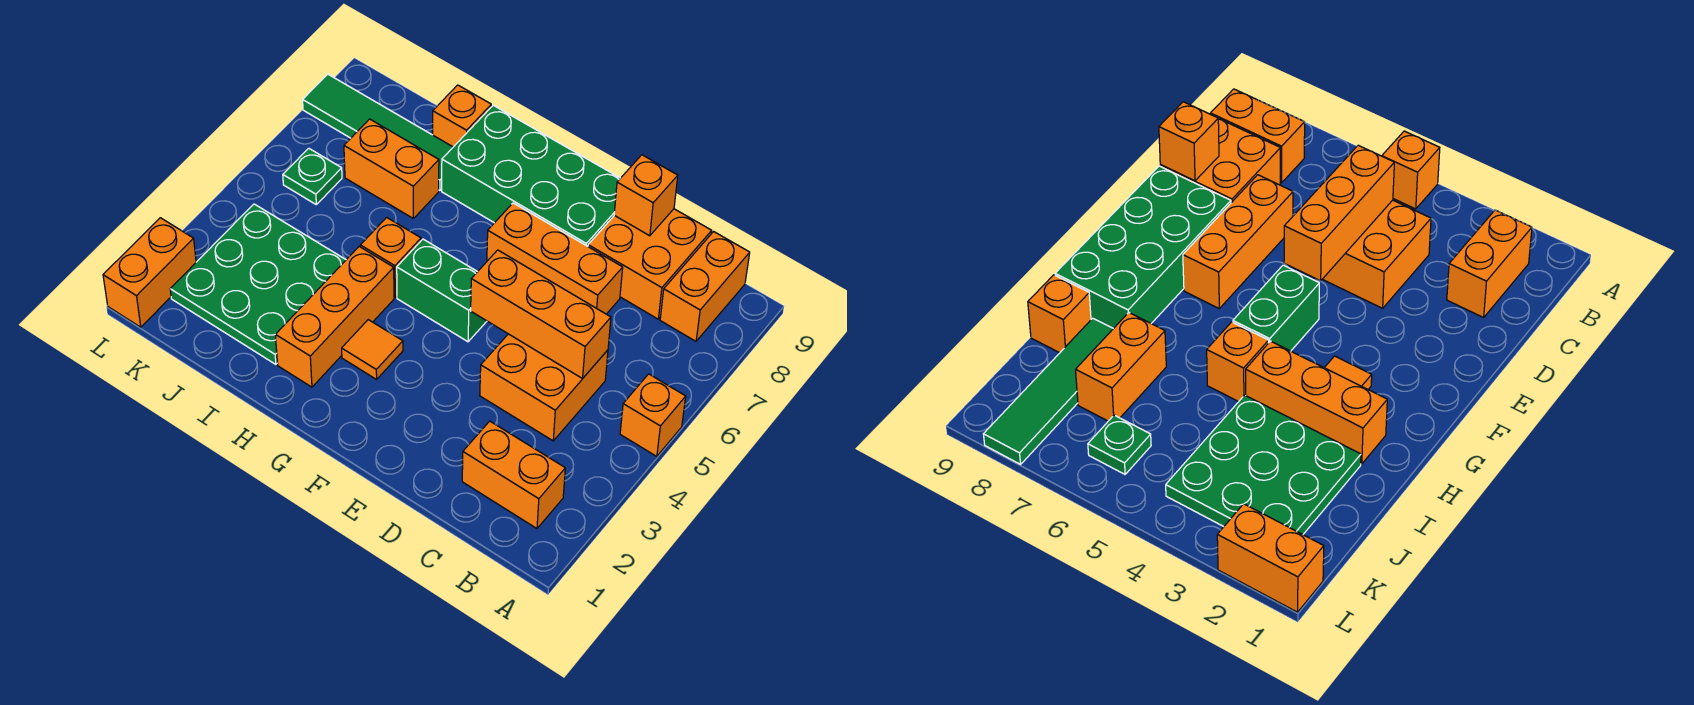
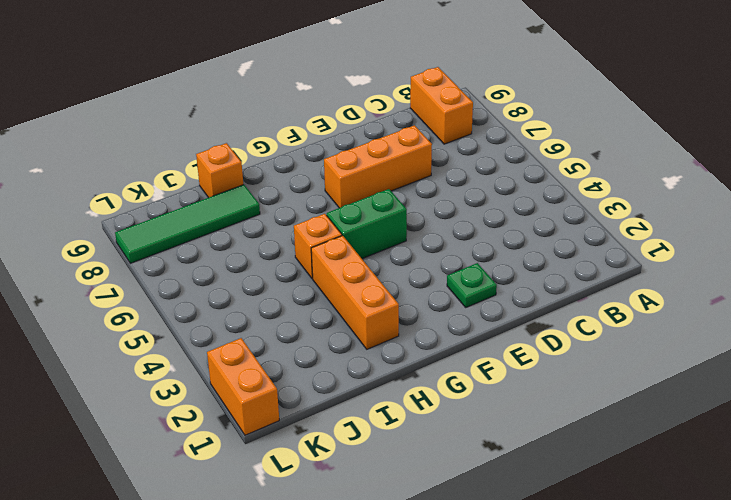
green plate E2 level 1 -> green plate K6 level 1
none -> orange brick A5 level 1
none -> orange brick B2:C2 level 1
none -> orange brick C4:D5 level 1

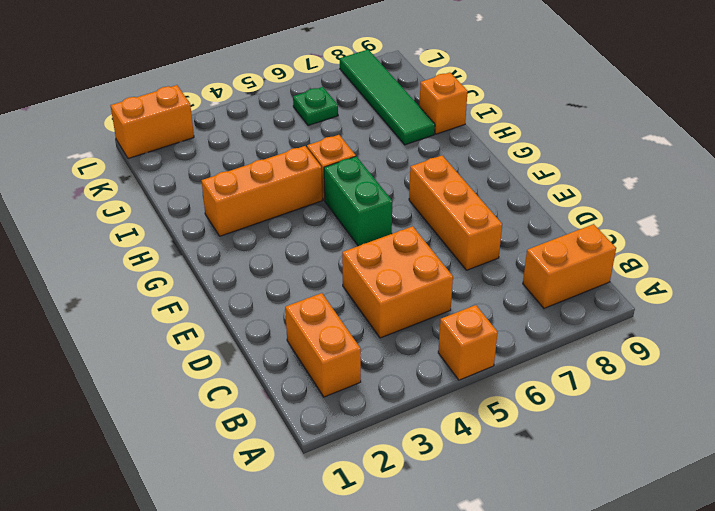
none -> orange brick C8:D9 level 1
none -> green brick E8:H9 level 1
none -> orange tile G3 level 1

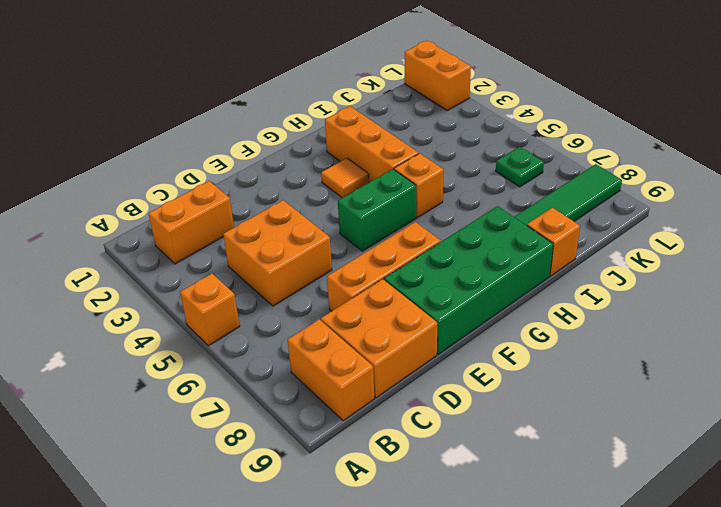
none -> green plate I2:K4 level 1
none -> orange brick I7:J7 level 1
none -> orange brick C5:E5 level 2

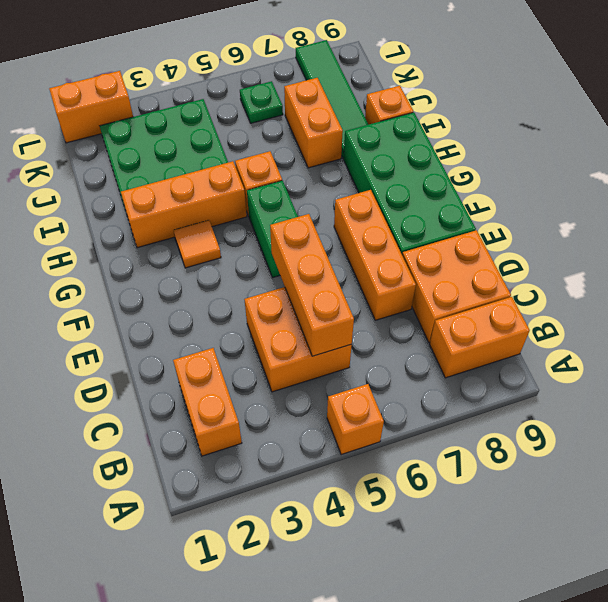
none -> orange brick D9 level 2

